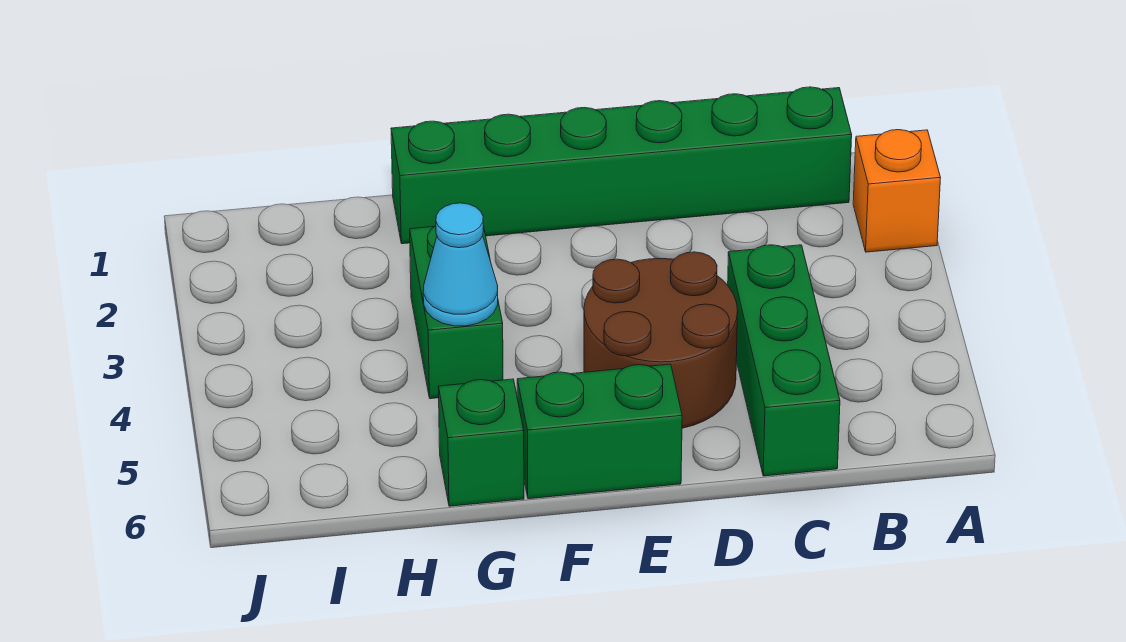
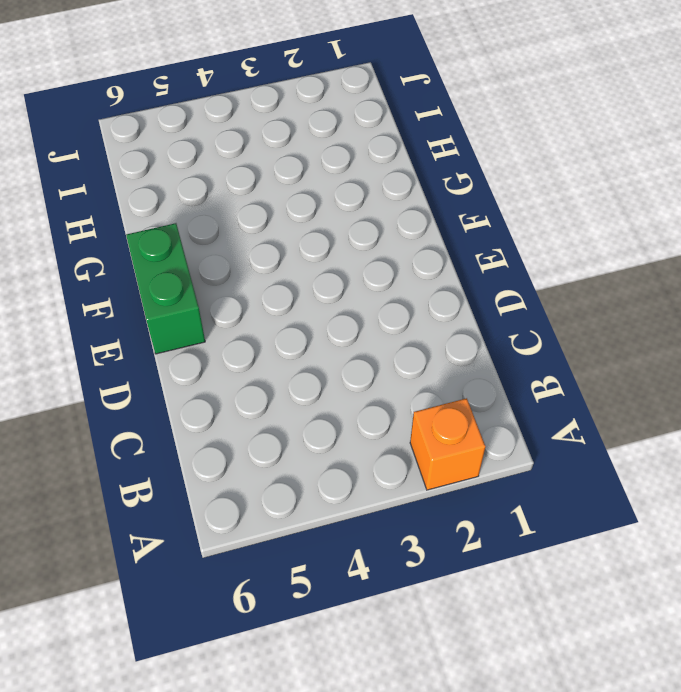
none -> green brick B1:G1 level 1
none -> green brick C4:C6 level 1

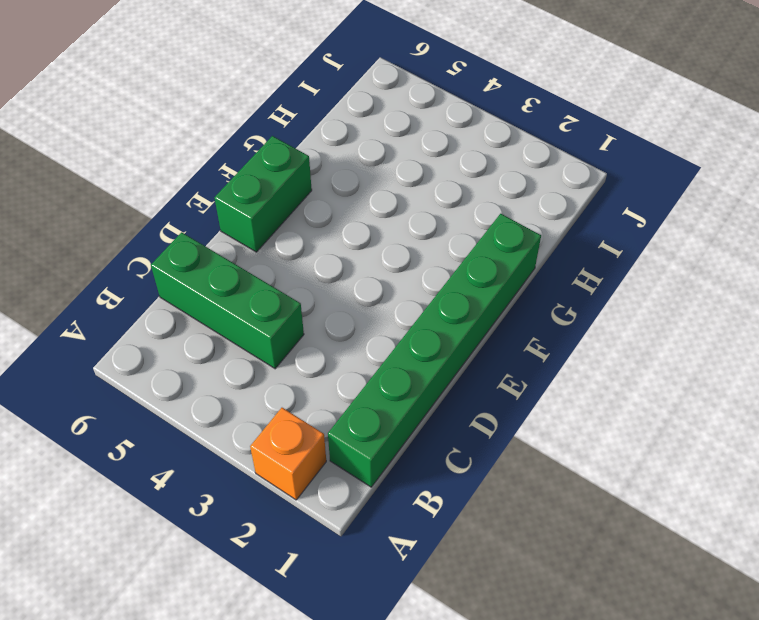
none -> brown round brick D4:E5 level 1
none -> green brick G3:G4 level 1

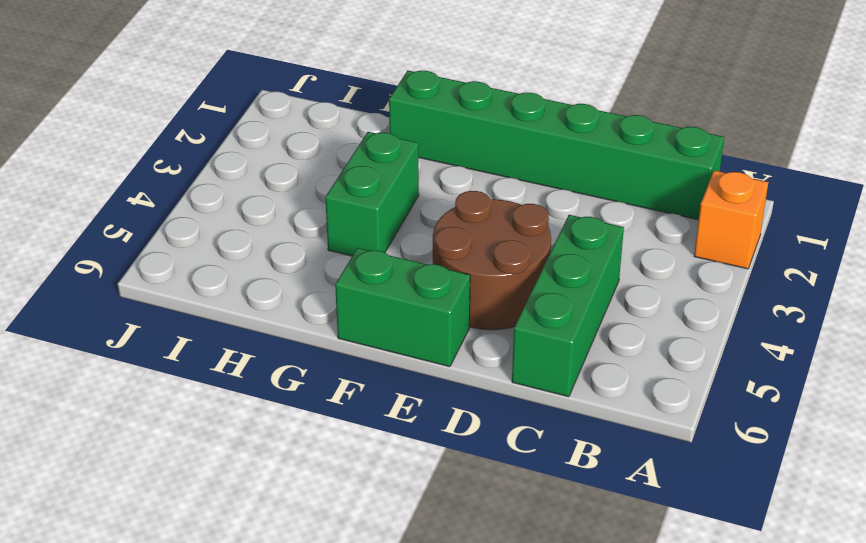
none -> green brick G6 level 1
none -> cyan cone G4 level 2

